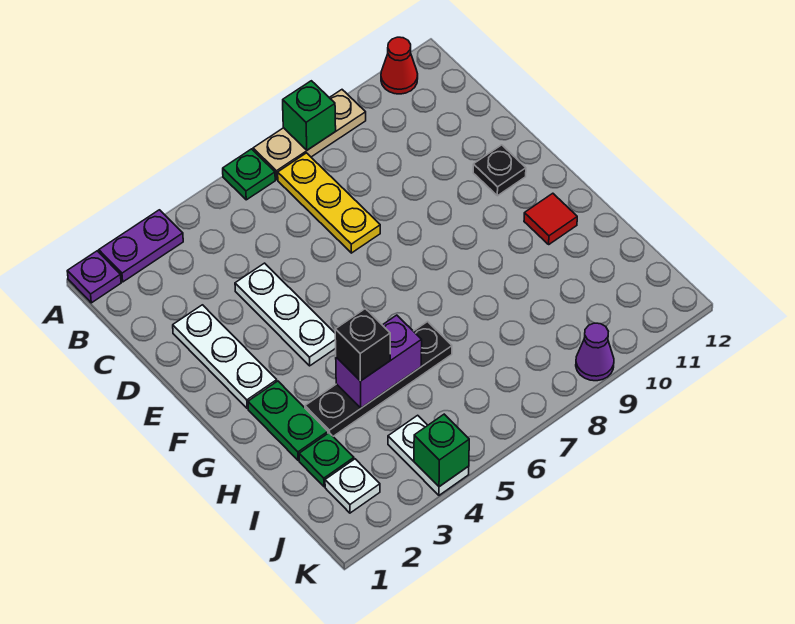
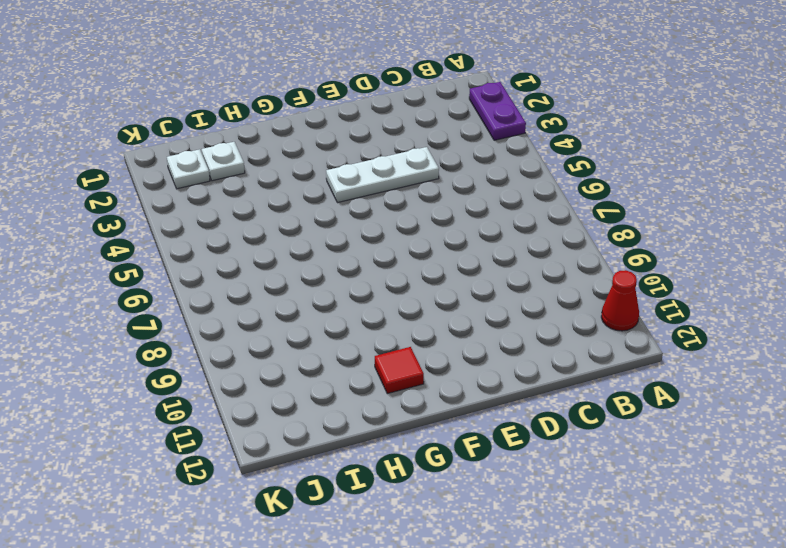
white plate I2 level 1 -> green plate I2 level 1
none -> purple plate A1 level 1
none -> green plate A6 level 1
none -> tan plate A7:A9 level 1

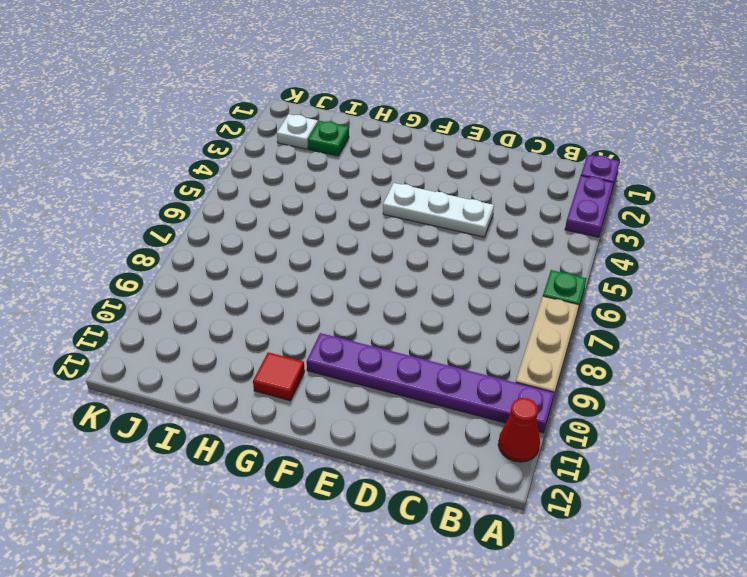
purple plate A10:F10 level 1 -> none
none -> yellow plate B7:D7 level 1
none -> white plate D2:F2 level 1
none -> black plate E11 level 1

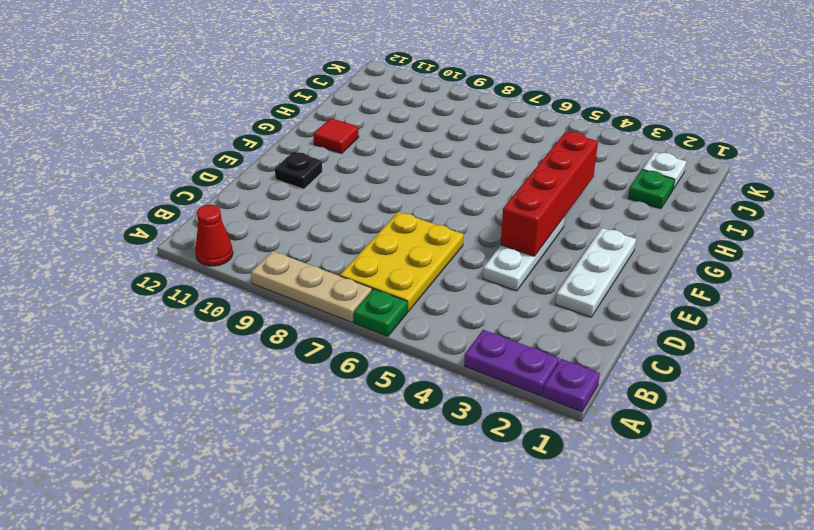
yellow plate B6:D7 level 1 -> yellow plate B7:D7 level 1
red brick E4:H4 level 2 -> purple brick H4:H5 level 2
none -> green plate G2:H2 level 1
none -> black plate H3:H6 level 1
none -> white plate J4:K4 level 1

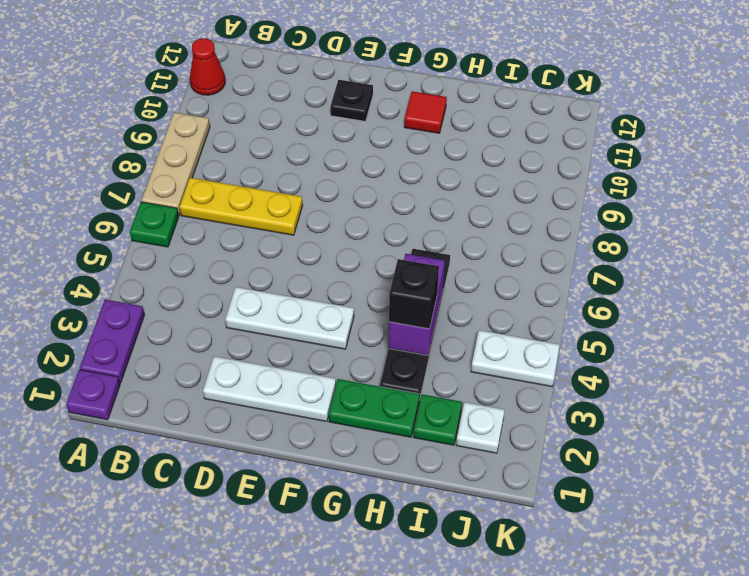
none -> purple cone K9 level 1
none -> green brick A8 level 2
none -> green brick K4 level 2

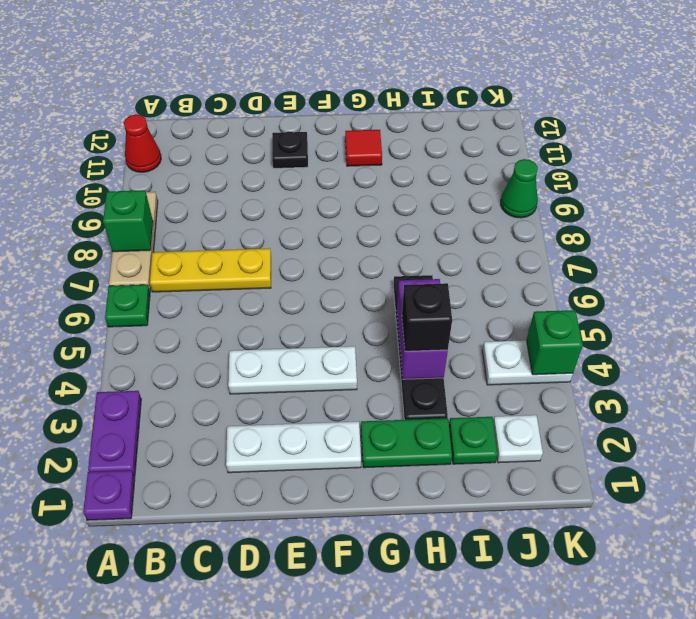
green cone K9 level 1 -> purple cone K9 level 1

